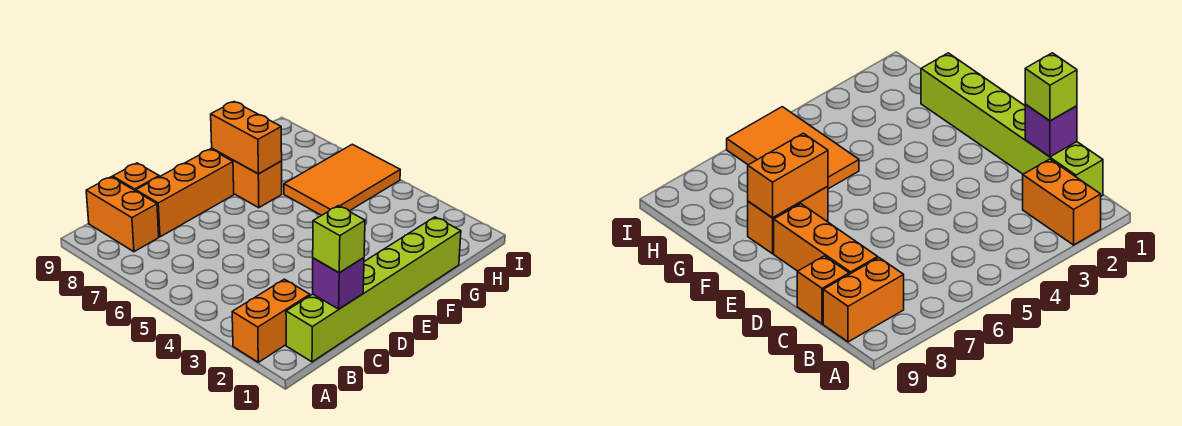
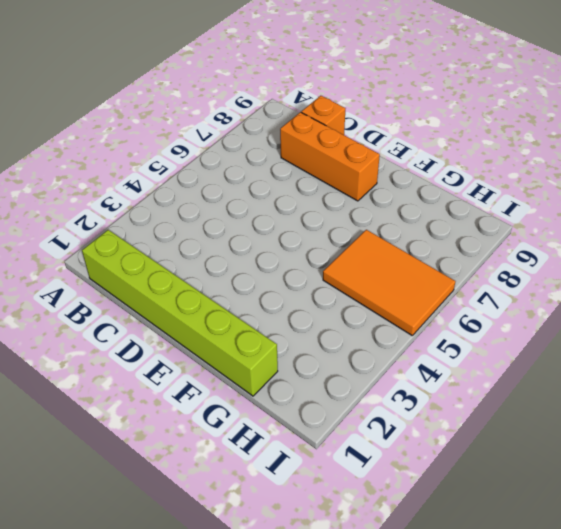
none -> orange brick A2:B2 level 1
none -> orange brick B8:B9 level 1

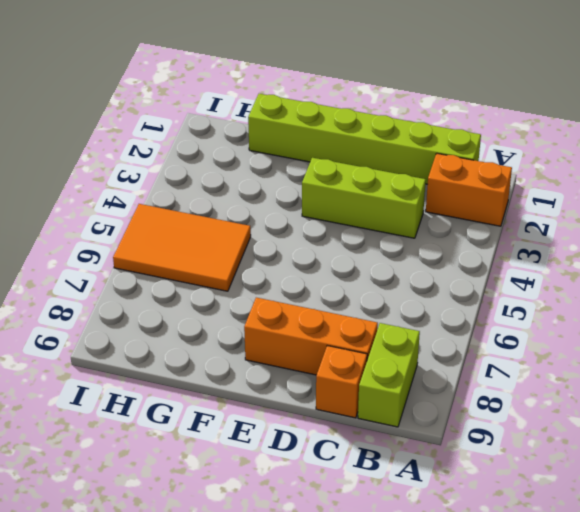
lime brick B8:B9 level 1 -> orange brick B8:B9 level 1
lime brick C3:E3 level 1 -> none
none -> orange brick F7:F8 level 1
none -> purple brick C1 level 2

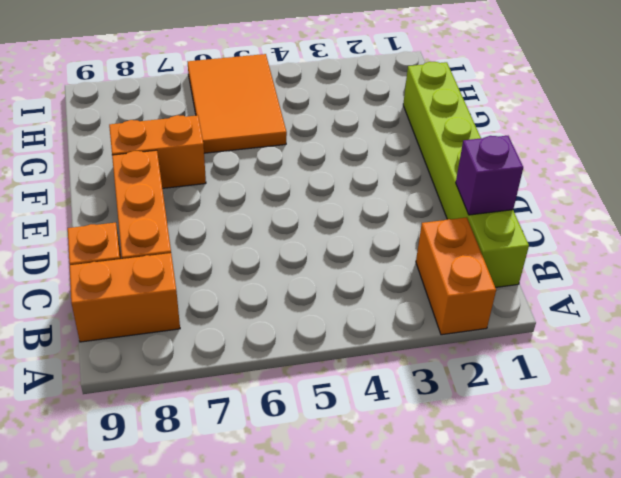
none -> orange brick F7:F8 level 2
none -> lime brick C1 level 3

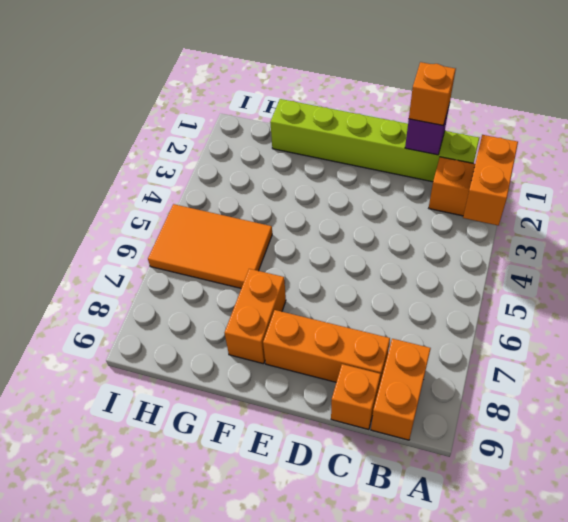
orange brick A2:A3 level 2 -> orange brick F7:F8 level 2
orange brick C1 level 3 -> lime brick C1 level 3

